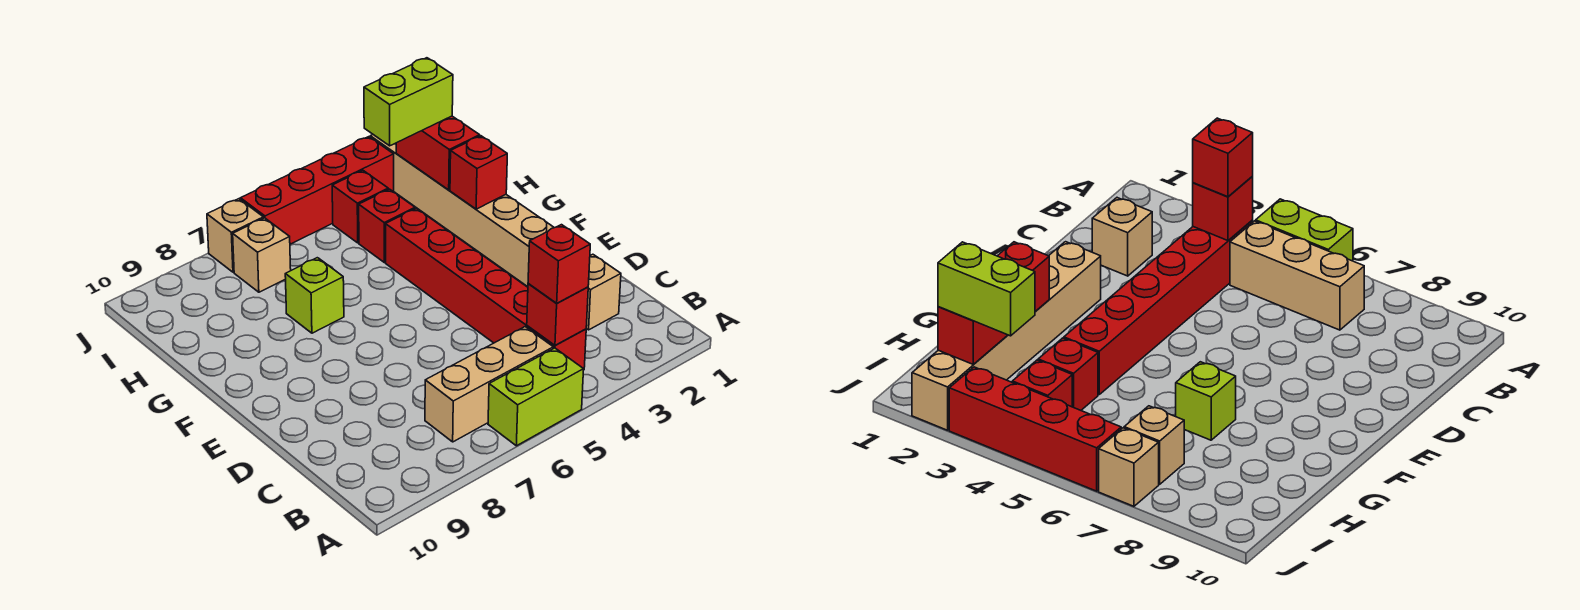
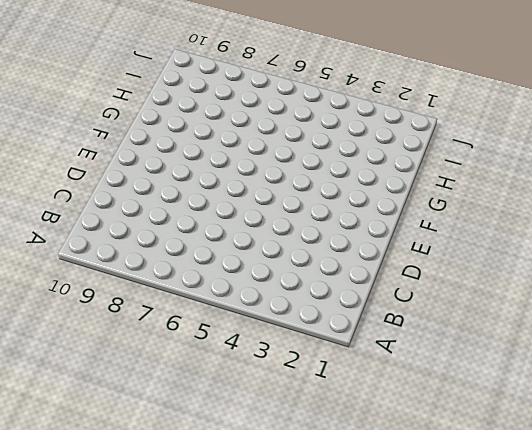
none -> lime brick A5:A6 level 1
none -> red brick B4:G4 level 1
none -> tan brick B5:B7 level 1

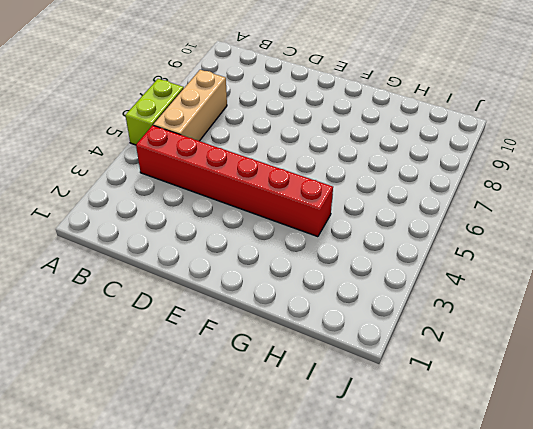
none -> tan brick C2 level 1
none -> tan brick E2:J2 level 1
none -> lime brick G7 level 1

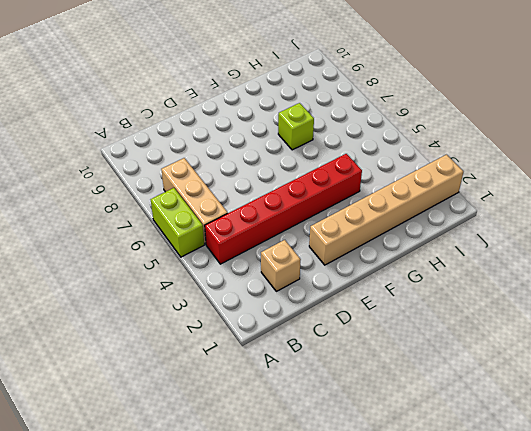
none -> red brick H4 level 1
none -> red brick I4 level 1
none -> tan brick I7 level 1

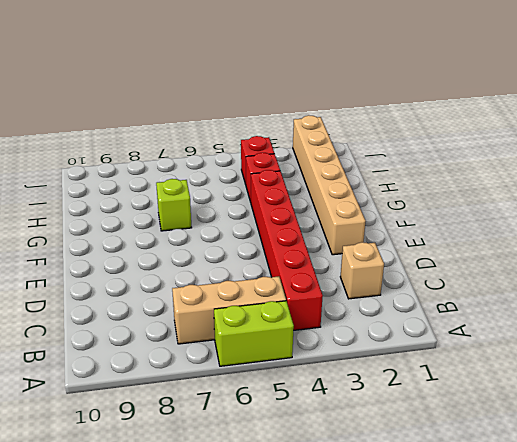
none -> tan brick I7 level 1
none -> red brick J3:J6 level 1
none -> tan brick J7 level 1

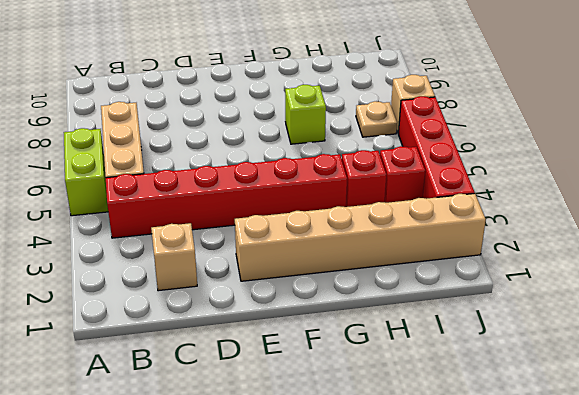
tan plate I7 level 1 -> tan brick I7 level 1
none -> red brick B4 level 2
none -> red brick G2 level 2
none -> red brick H2:I2 level 2

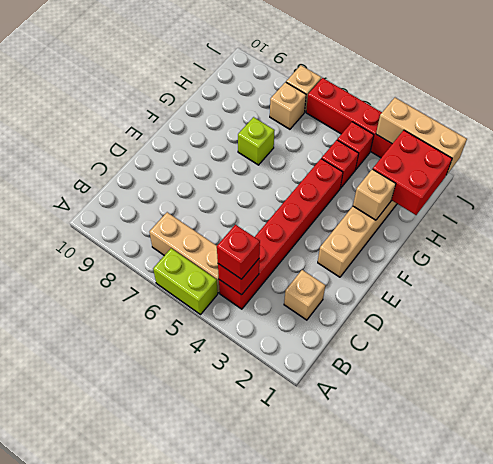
tan brick G2 level 2 -> red brick G2 level 2
red brick H1:I2 level 2 -> red brick H2:I2 level 2
tan brick J1:J3 level 2 -> none
none -> lime brick I2:I3 level 3

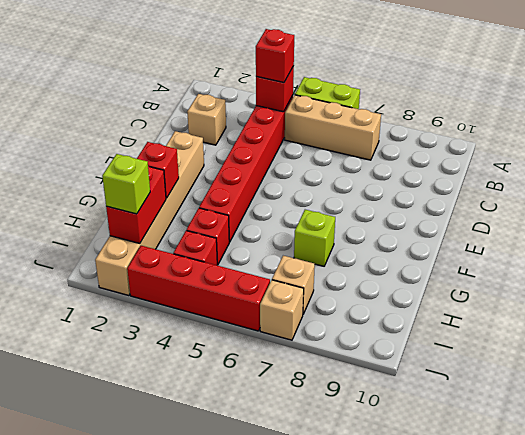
lime brick I2 level 3 -> lime brick I2:I3 level 3

